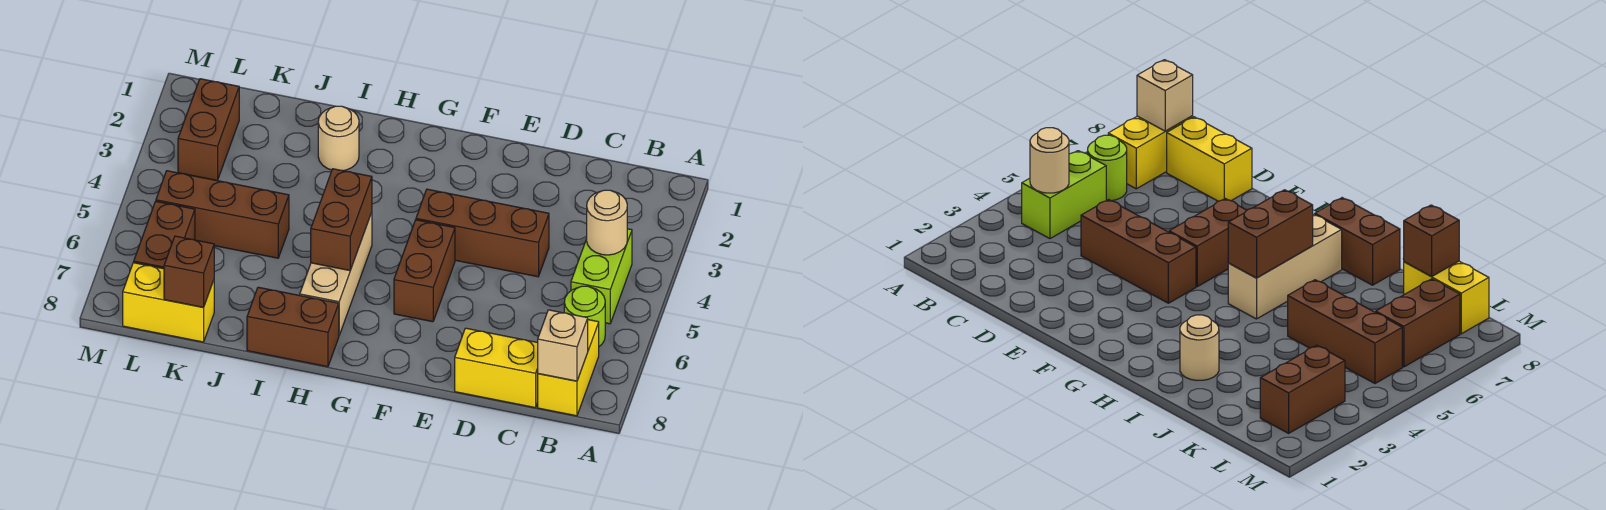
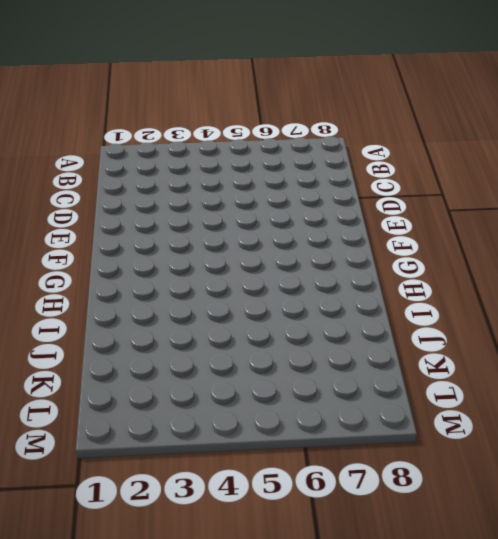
none -> lime brick B4:B5 level 1
none -> lime round brick B6 level 1
none -> yellow brick B7:B8 level 1

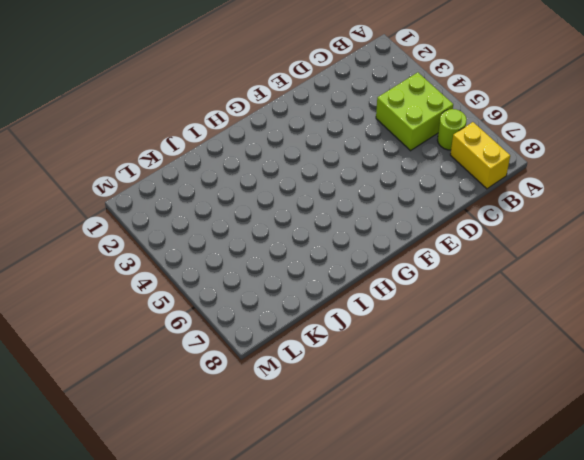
lime brick B4:C5 level 1 -> lime brick B4:B5 level 1
none -> yellow brick C8:D8 level 1
none -> brown brick D4:F4 level 1
none -> brown brick F5:F6 level 1

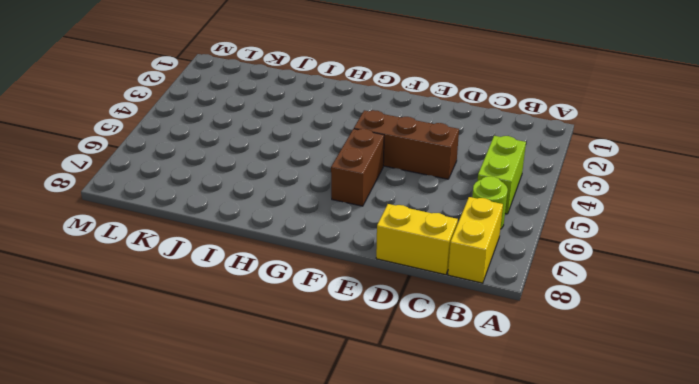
none -> tan brick H5:H7 level 1
none -> brown brick H8:I8 level 1
none -> tan round brick I2 level 1

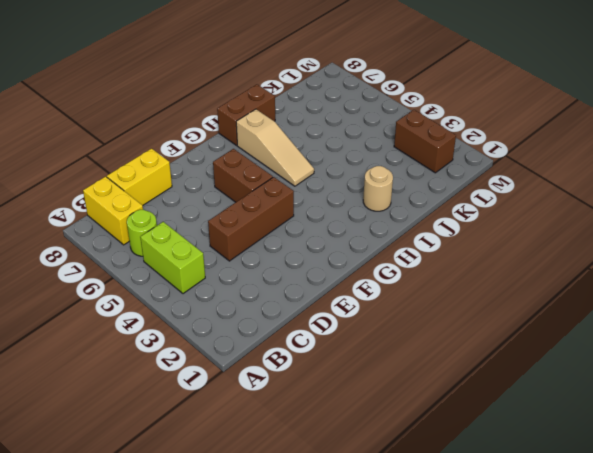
tan slope H5:H7 level 1 top 7 -> tan brick H5:H7 level 1
none -> brown brick J5:L5 level 1
none -> yellow brick K8:L8 level 1
none -> brown brick L6:L7 level 1

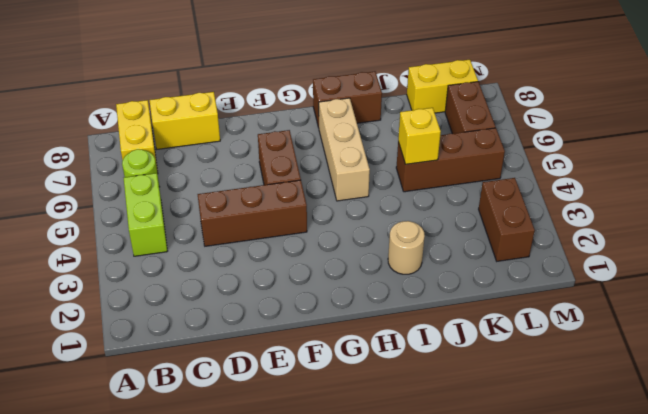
yellow brick J5 level 2 -> none
none -> tan round brick B4 level 2
none -> tan brick B8 level 2
none -> brown brick H5:H6 level 2

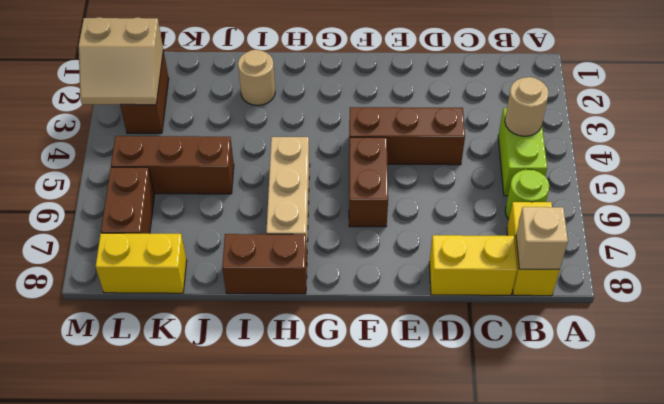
tan slope L2:M3 level 2 top 2 -> none
none -> brown brick H5:H6 level 2
none -> brown brick K8 level 2

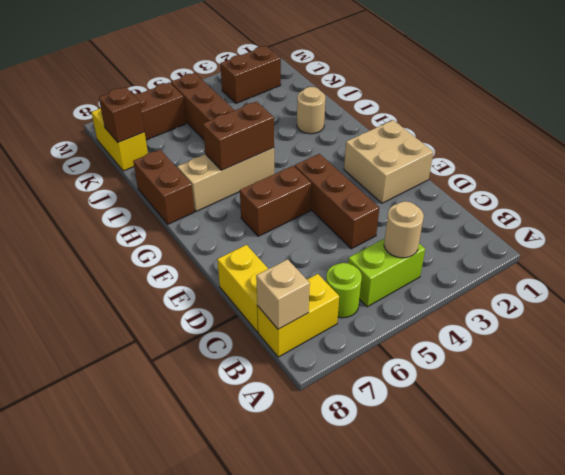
tan brick E1:F2 level 1 -> none

